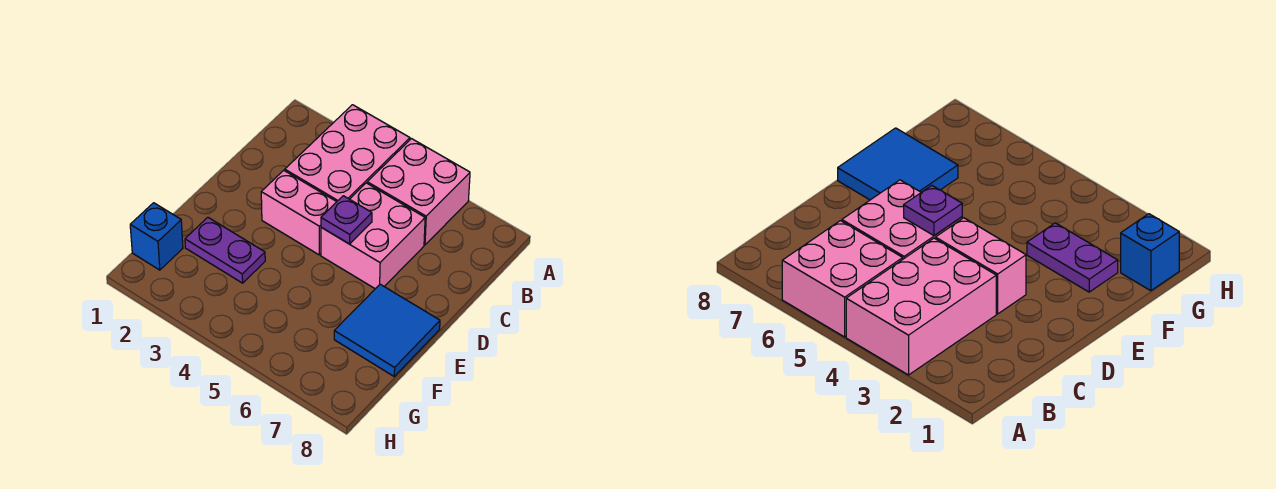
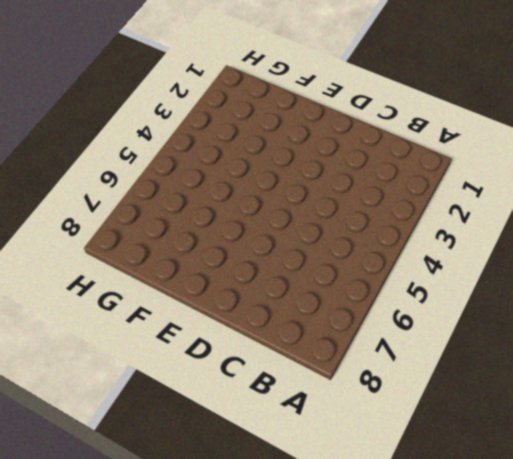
none -> pink brick A3:C4 level 1
none -> pink brick A5:B6 level 1

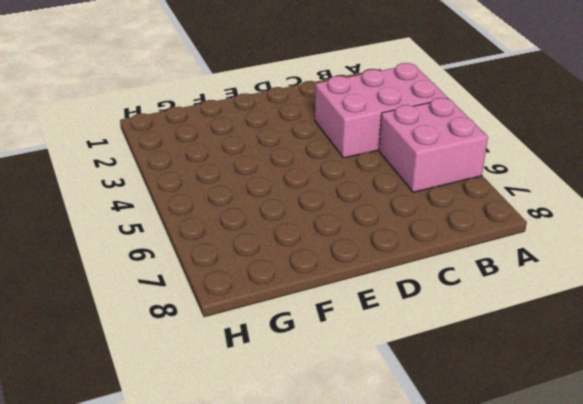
none -> pink brick C5:D6 level 1
none -> pink brick D3:D4 level 1

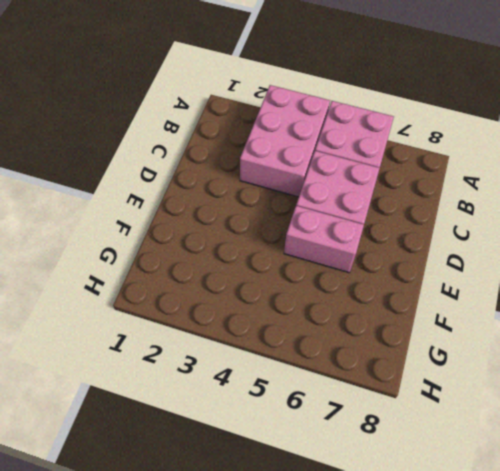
pink brick E5:E6 level 1 -> pink brick D3:D4 level 1
none -> blue tile E7:F8 level 1
none -> purple plate F2:F3 level 1

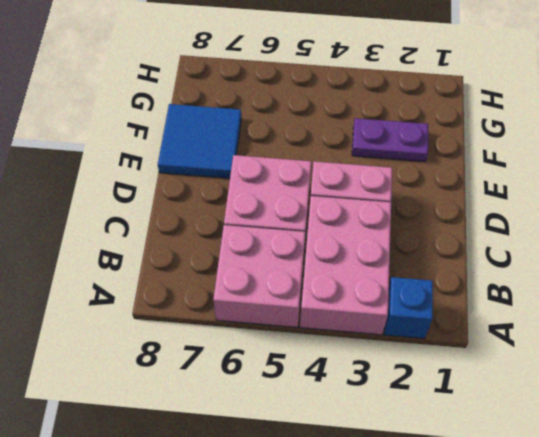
blue brick A2 level 1 -> blue brick G1 level 1
none -> purple plate D5 level 2

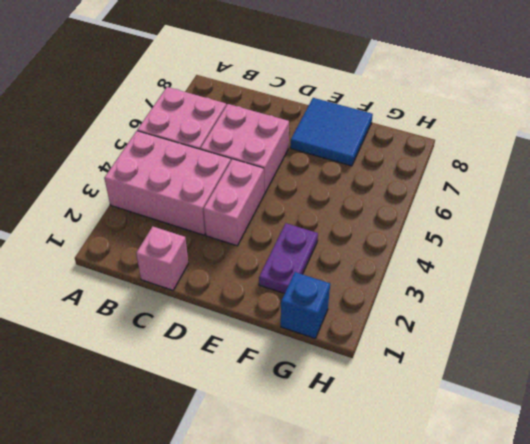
pink brick C1 level 1 -> none
none -> purple plate D5 level 2

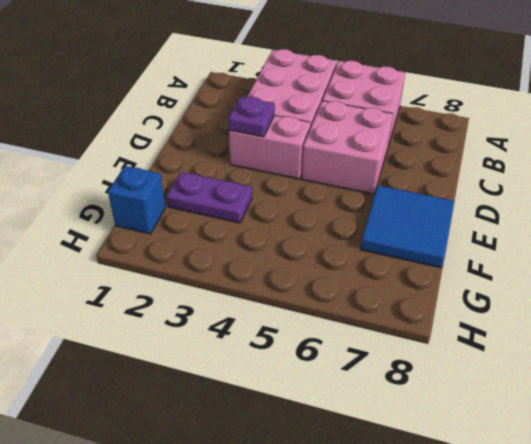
purple plate D3 level 2 -> purple plate D5 level 2

